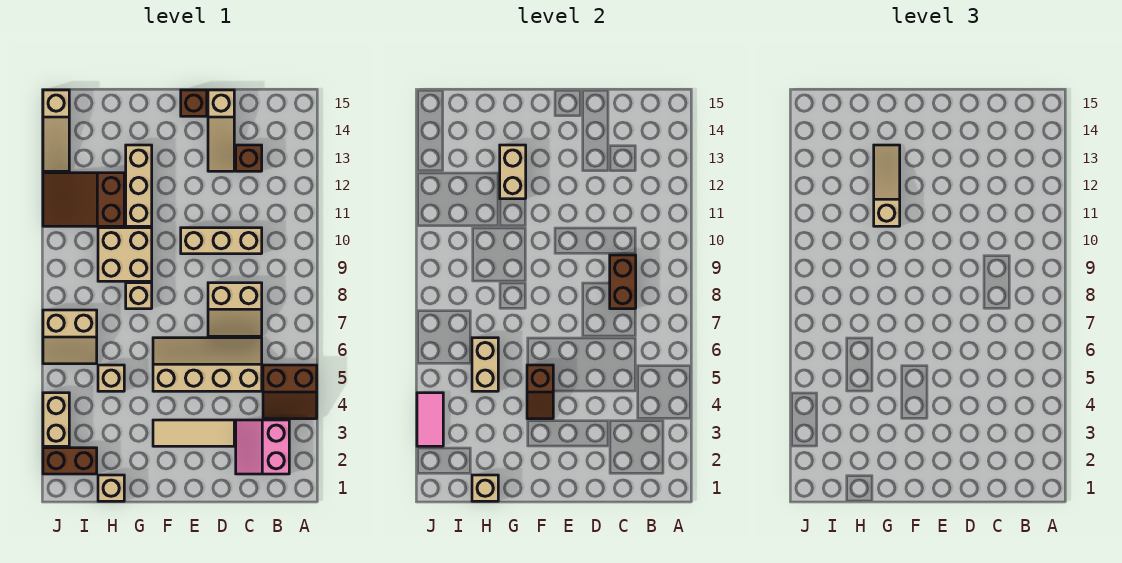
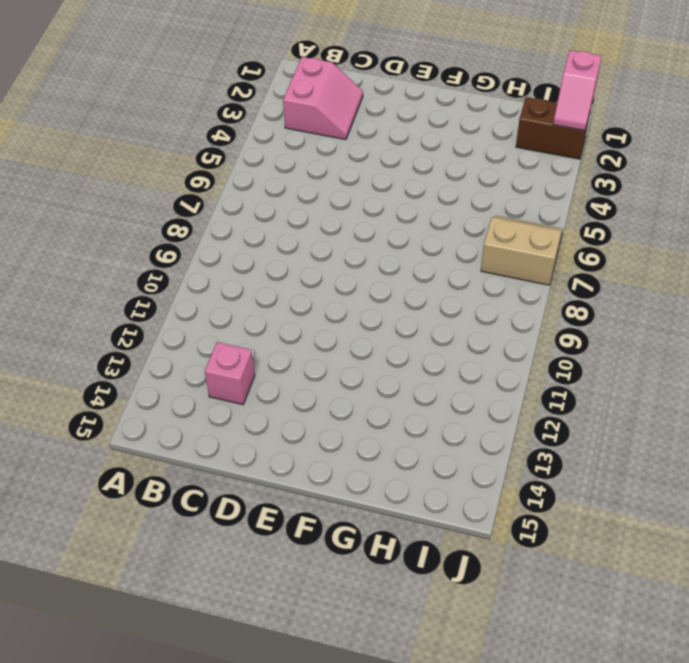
pink brick C13 level 1 -> brown brick C13 level 1
pink slope J1:J2 level 2 top 1 -> none
none -> brown slope A4:B5 level 1 top 5
none -> tan slope C5:F6 level 1 top 5
none -> tan slope C7:D8 level 1 top 8

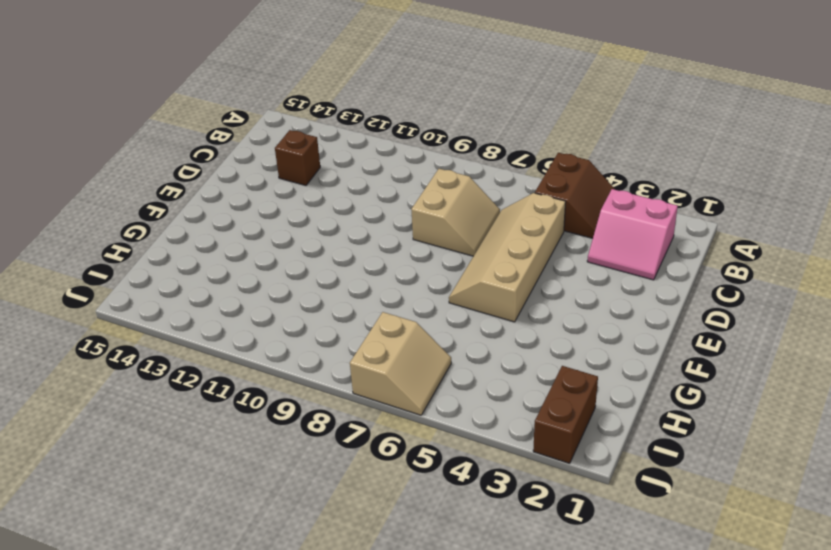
none -> tan brick C10:E10 level 1
none -> tan tile D3:F3 level 1
none -> tan slope D13:D15 level 1 top 15

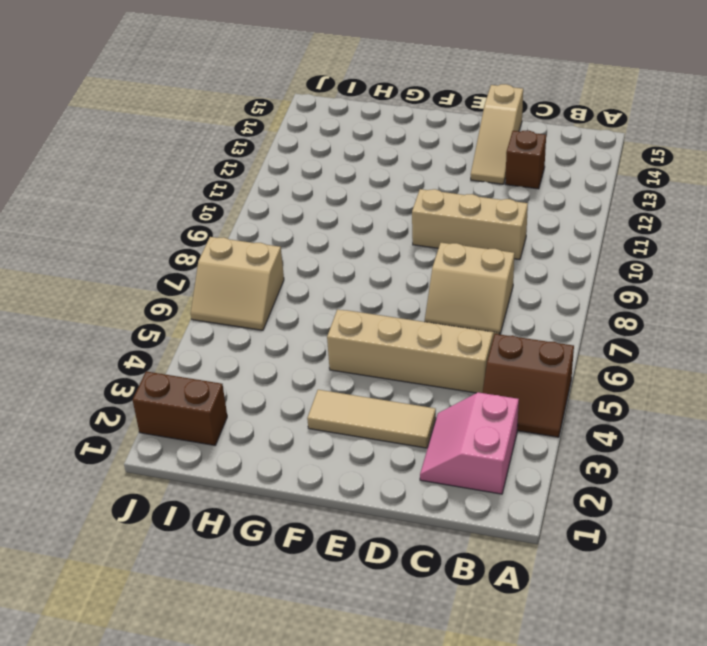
none -> brown brick E15 level 1
none -> tan brick G8 level 1
none -> tan brick G9:H10 level 1

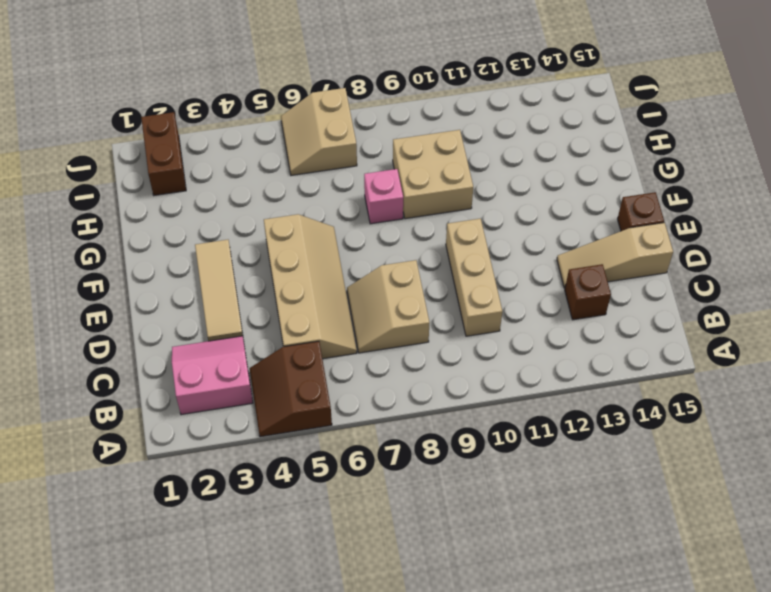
pink brick G8 level 1 -> tan brick G8 level 1
none -> tan brick G11:G13 level 1
none -> tan brick H1 level 1
none -> tan brick H5 level 1

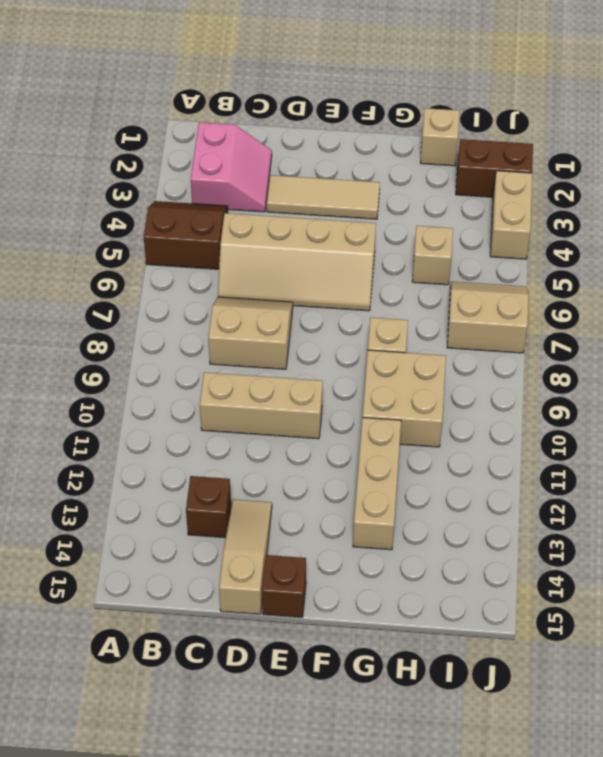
none -> brown slope H11:J12 level 1 top H
none -> tan slope J13:J15 level 1 top 15
none -> brown brick C8:C9 level 2

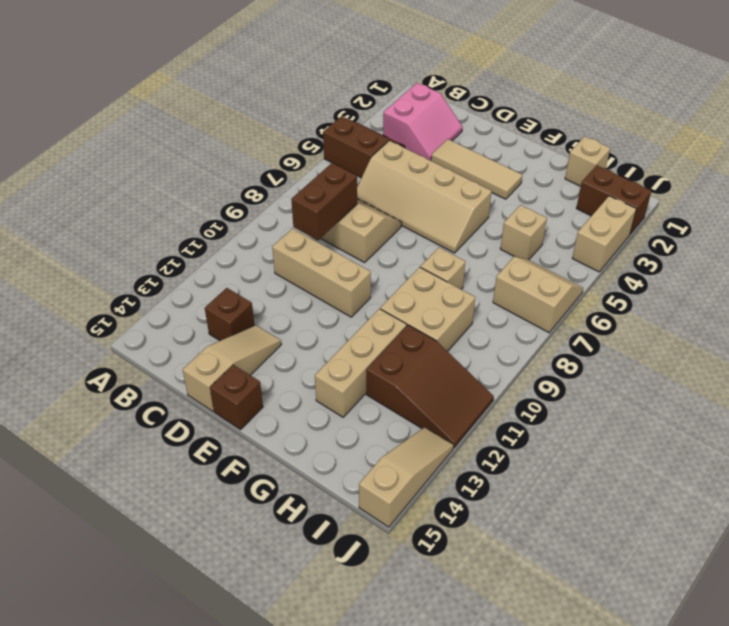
none -> brown slope F4:F5 level 2 top 5
none -> tan brick G12:G13 level 2
none -> tan brick H1 level 2

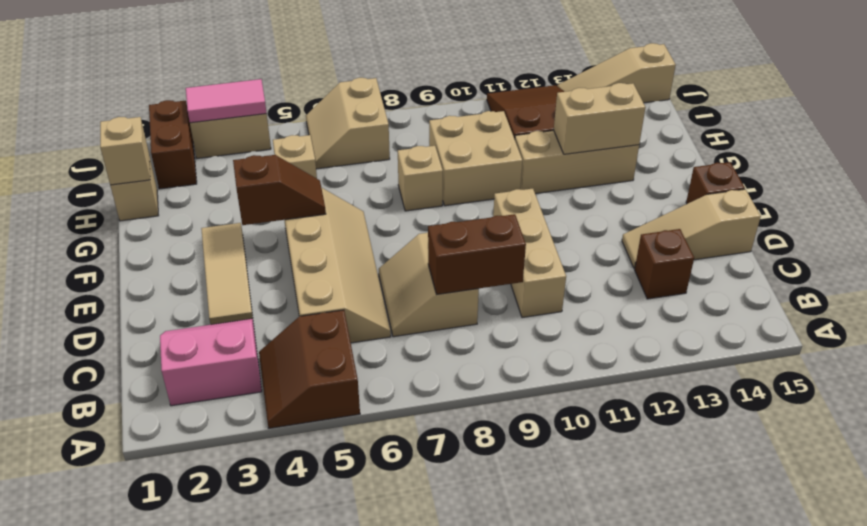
brown slope F4:F5 level 2 top 4 -> brown slope F4:F5 level 2 top 5
none -> tan brick H5:H6 level 2
none -> tan slope G11:G13 level 3 top 11

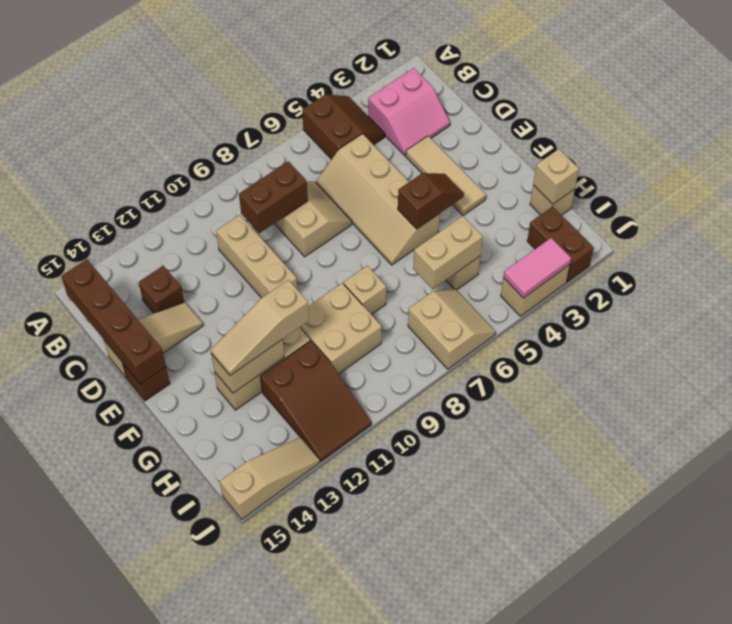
brown brick B15:E15 level 2 -> none

